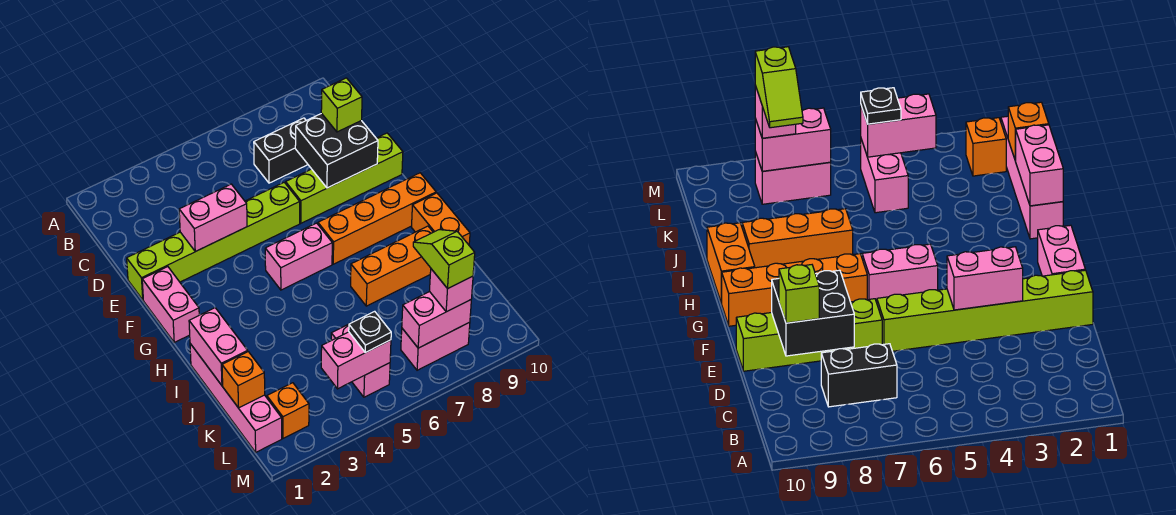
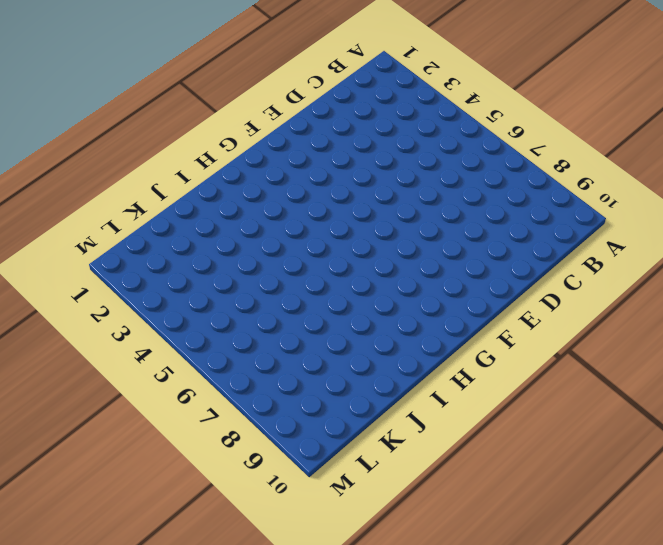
none -> black brick C7:C8 level 1
none -> lime brick E1:E6 level 1
none -> lime brick E7:E10 level 1

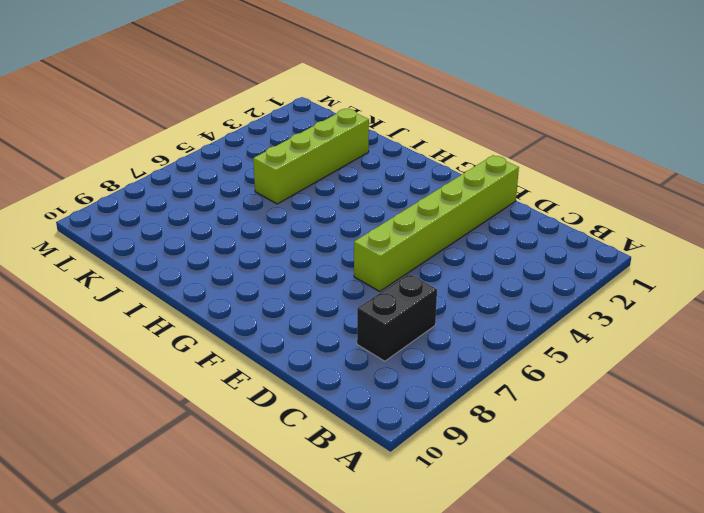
lime brick J2:J5 level 1 -> lime brick E7:E10 level 1
none -> pink brick F1:G1 level 1
none -> pink brick G5:G6 level 1
none -> orange brick G7:G10 level 1

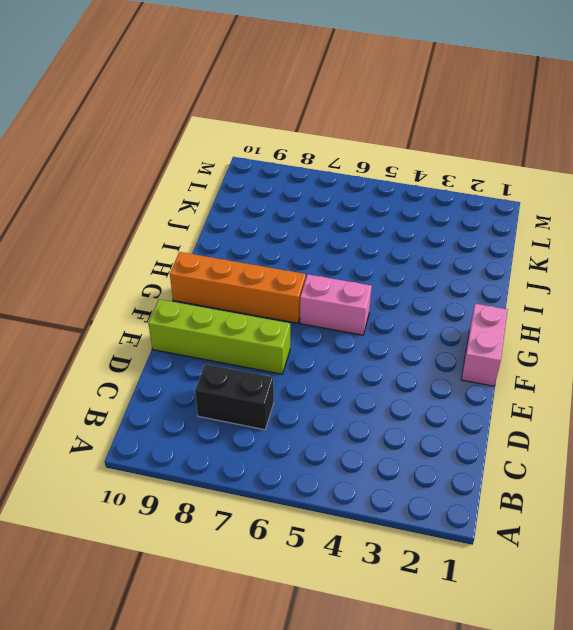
none -> lime brick E1:E6 level 1
none -> orange brick H10:I10 level 1
none -> pink brick I1:L1 level 1

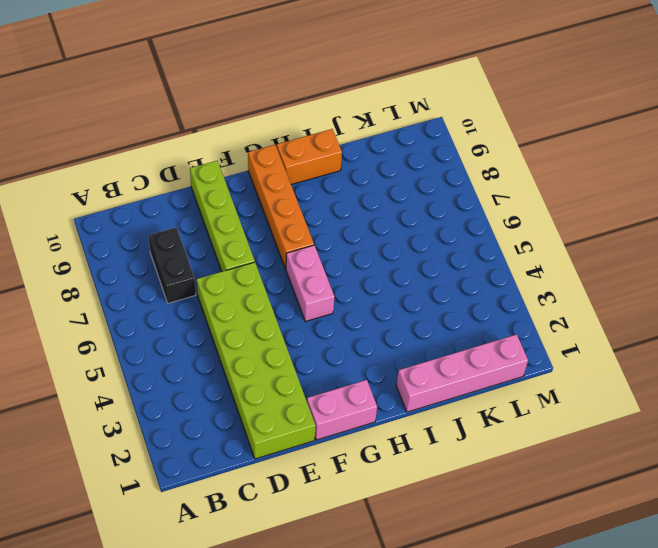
lime brick D1:E6 level 1 -> lime brick E1:E6 level 1
none -> orange brick I7:I9 level 1
none -> pink brick K5:L5 level 1
none -> orange brick L2 level 1

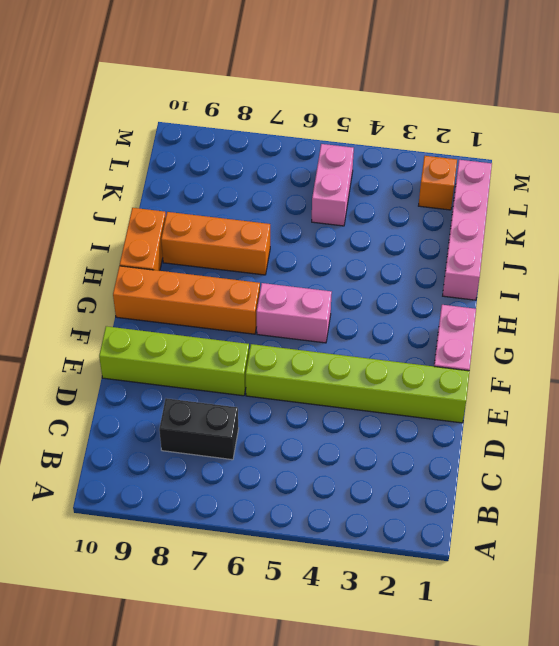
none -> pink brick L7:L8 level 1
none -> black brick D8:E9 level 2
none -> pink brick E3:E4 level 2

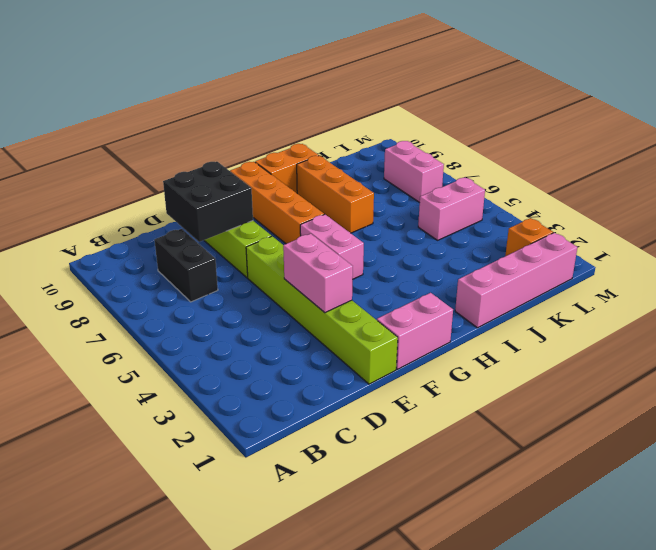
none -> pink brick I1:J1 level 2
none -> orange brick K1 level 2
none -> pink brick L4:L5 level 2

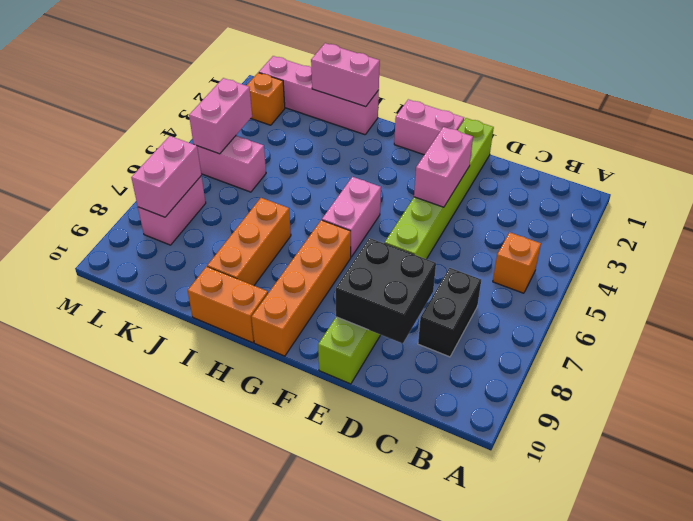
orange brick B5 level 1 -> orange brick K1 level 2
none -> lime brick D9 level 3
none -> black plate L5 level 3
none -> pink brick L8 level 3

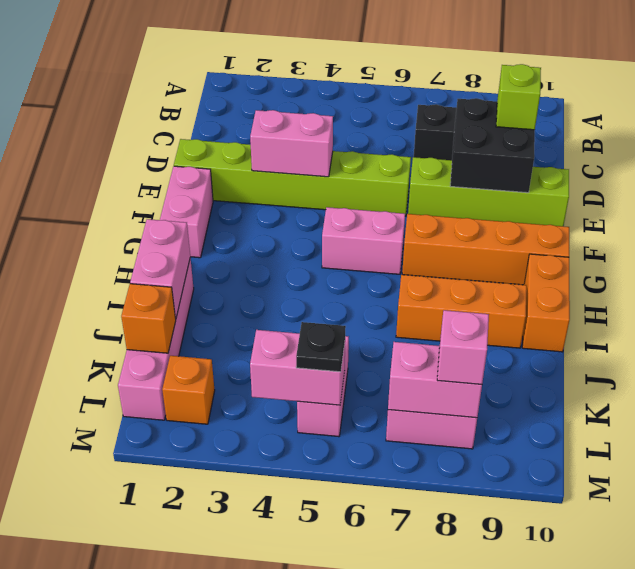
none -> lime slope K8:L8 level 4 top L

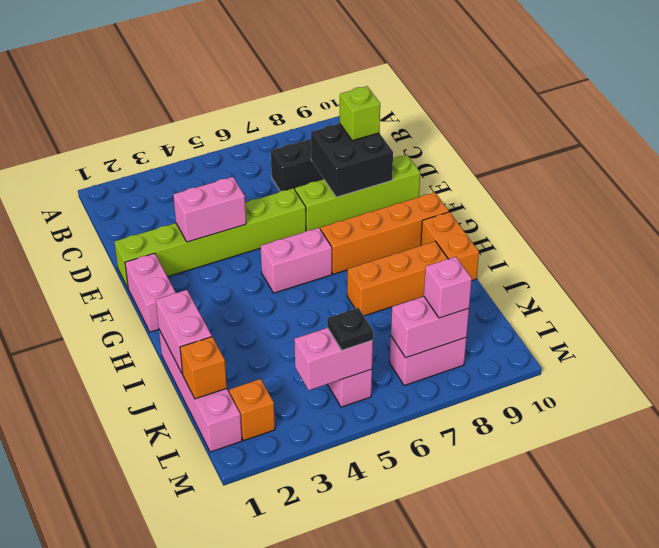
none -> lime slope K8:L8 level 4 top L

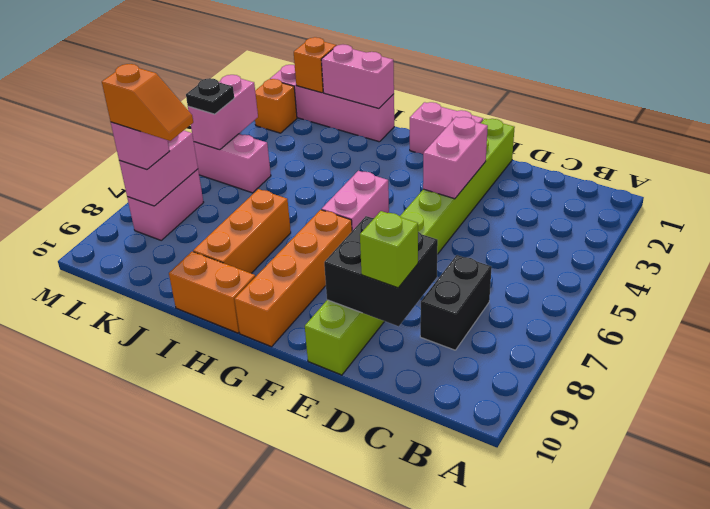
orange slope K8:L8 level 4 top L -> lime slope K8:L8 level 4 top L

